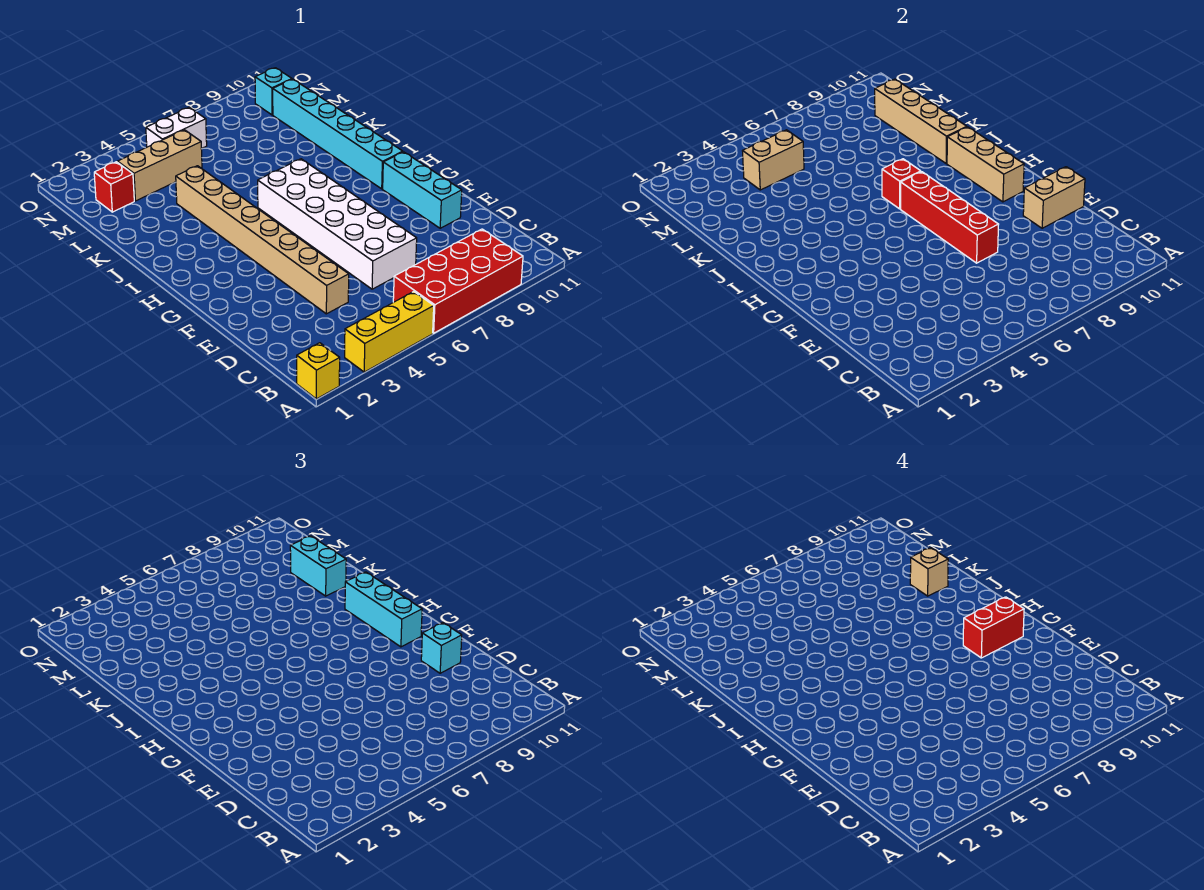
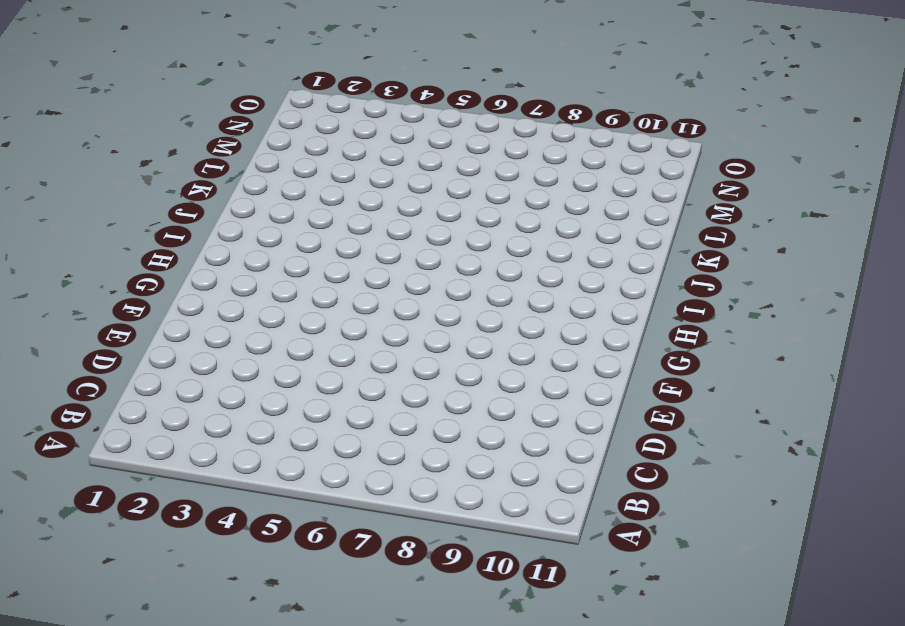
none -> yellow brick A1 level 1
none -> yellow brick A3:A5 level 1
none -> red brick A6:B9 level 1

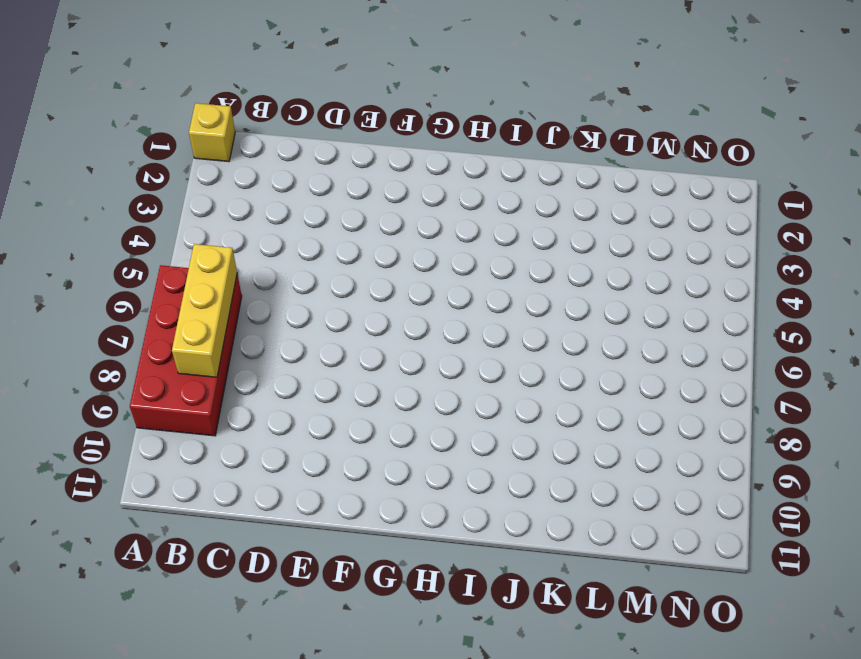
yellow brick B6:B8 level 2 -> yellow brick A3:A5 level 1
none -> tan brick D4:K4 level 1
none -> white brick D6:I7 level 1
none -> cyan brick E10:G10 level 1

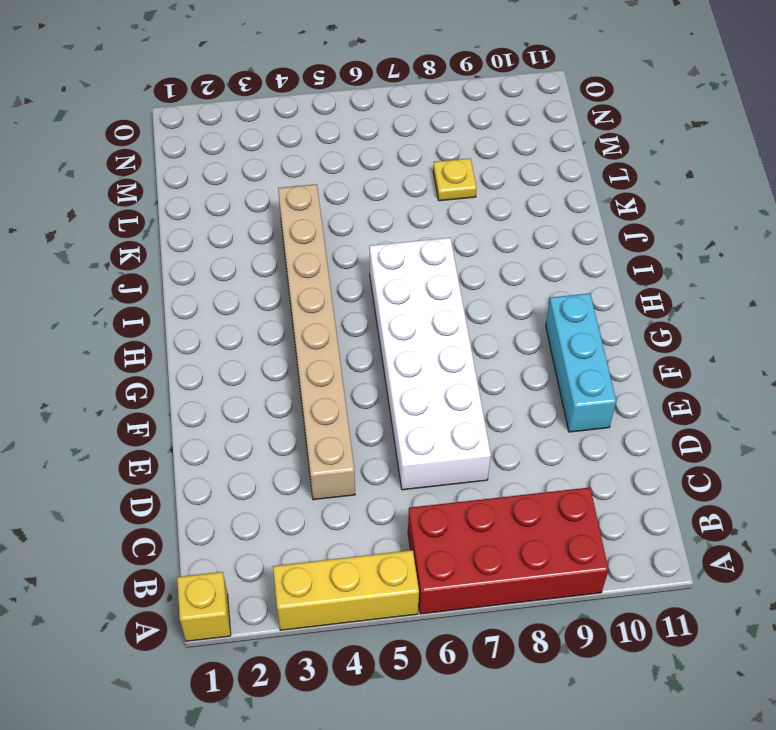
yellow plate L8 level 1 -> none
none -> cyan brick H10:M10 level 1
none -> red brick M2 level 1
none -> tan brick M3:M5 level 1

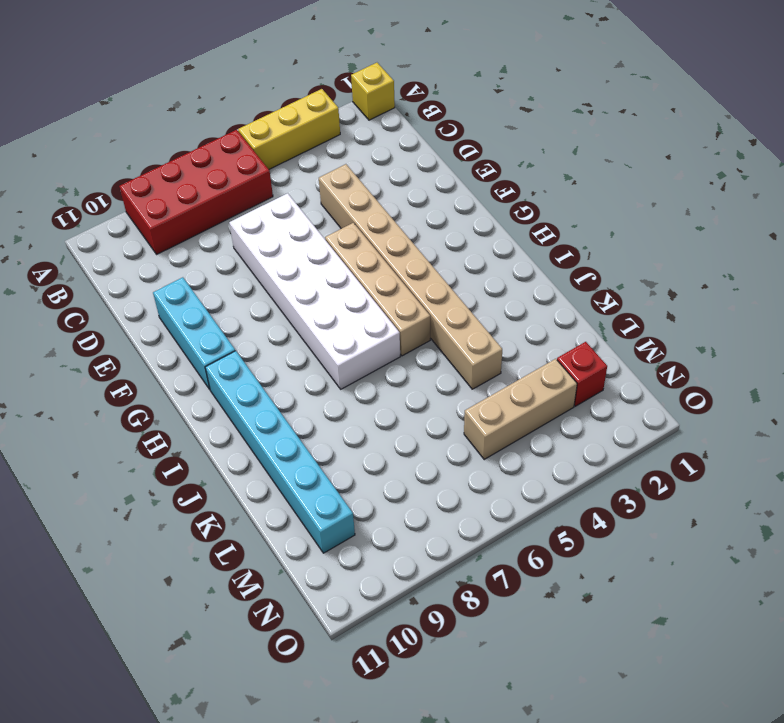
tan brick F5:I5 level 1 -> tan brick J10:M10 level 2
none -> white brick N5:N6 level 1
none -> cyan brick N10 level 1
none -> red brick E7:H7 level 2

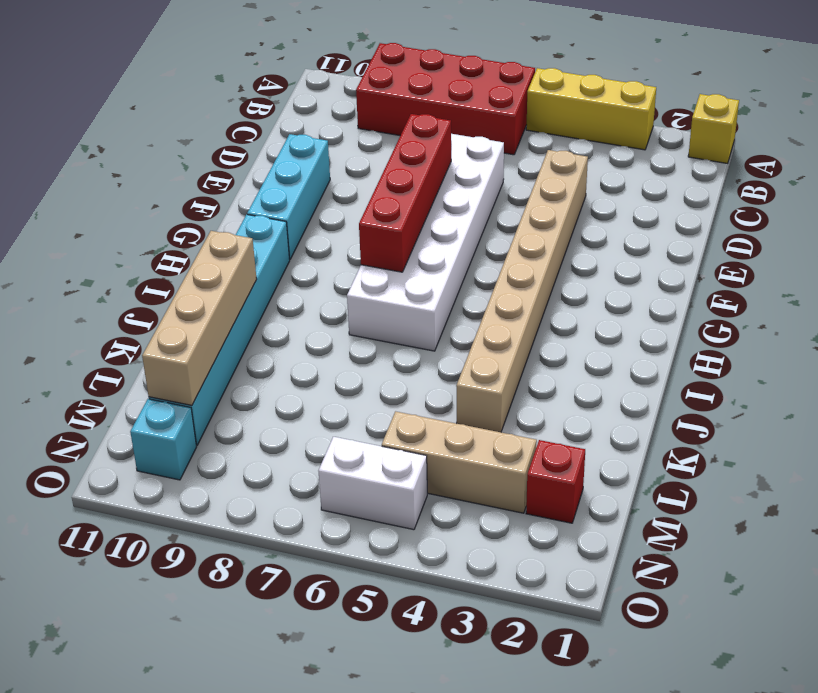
none -> tan brick E10:E11 level 2
none -> tan brick G10:I10 level 2
none -> red brick I7 level 2

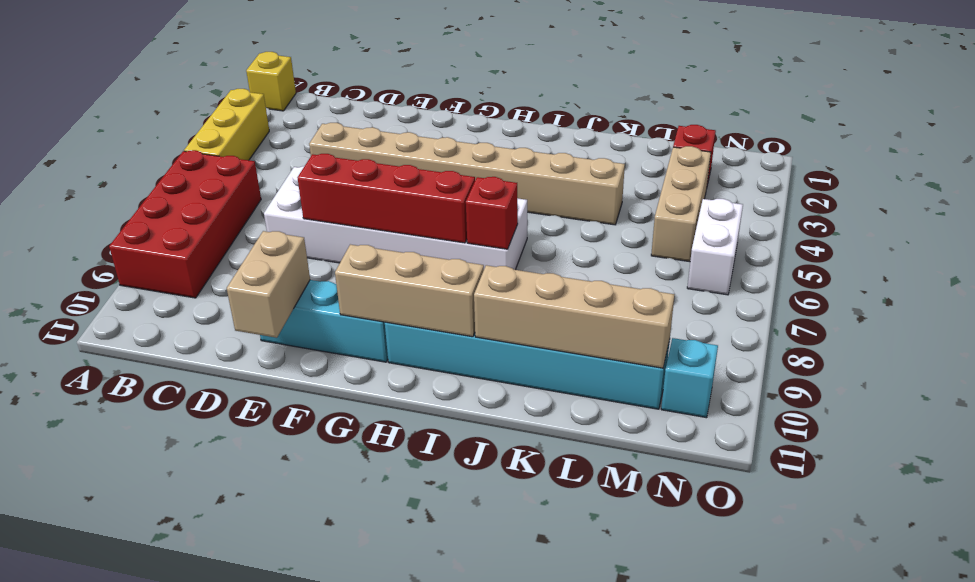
none -> tan brick M4:M5 level 2
none -> cyan brick E10 level 3
none -> cyan brick G10:I10 level 3

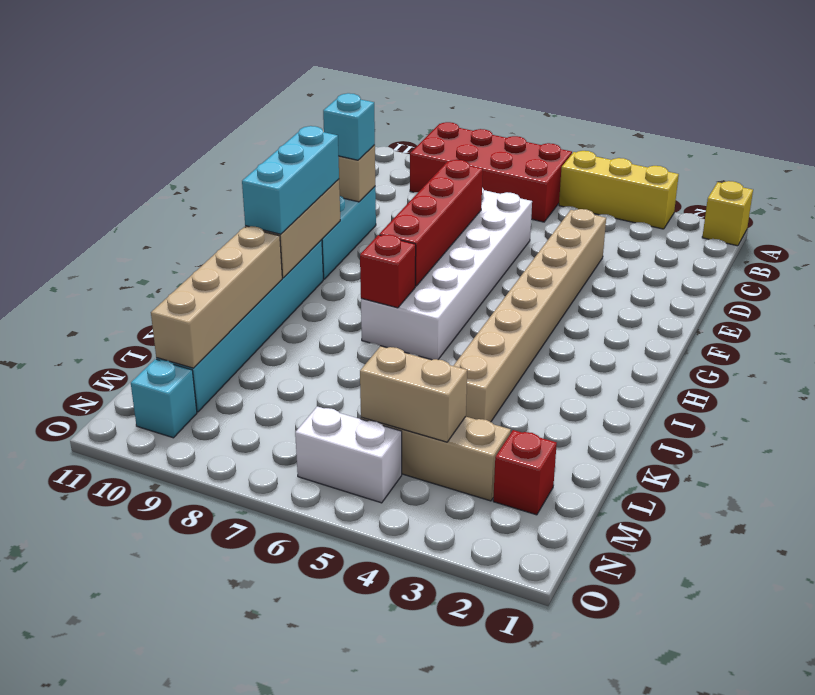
none -> cyan brick K10:L10 level 3
none -> red brick G9:G10 level 4
none -> tan brick K10 level 4

